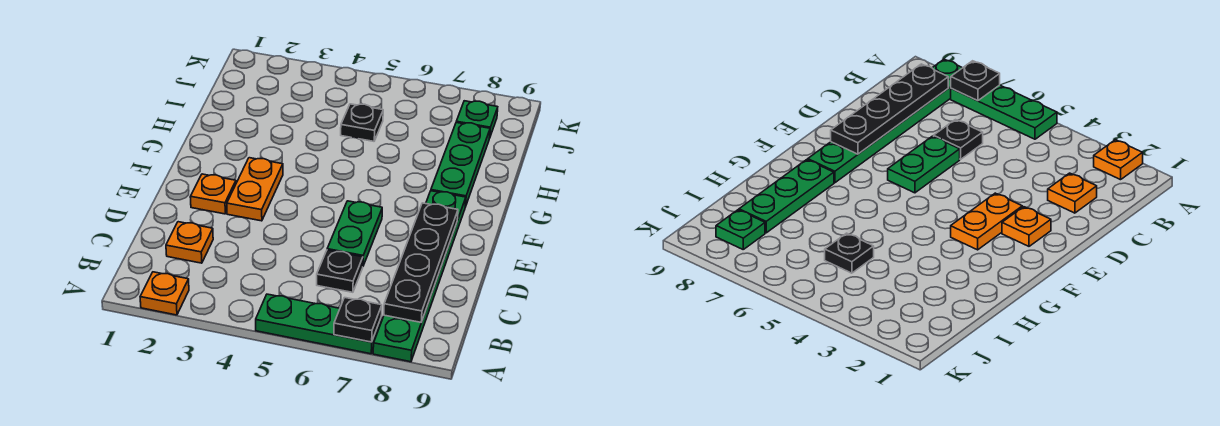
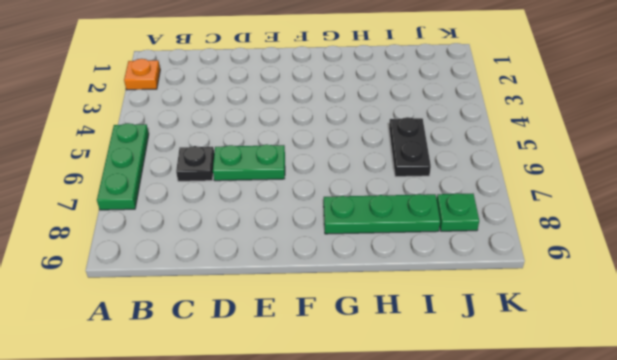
black plate I5:I6 level 1 -> black plate I5 level 1
none -> green plate A8:F8 level 1
none -> orange plate C2 level 1
none -> orange plate E2 level 1

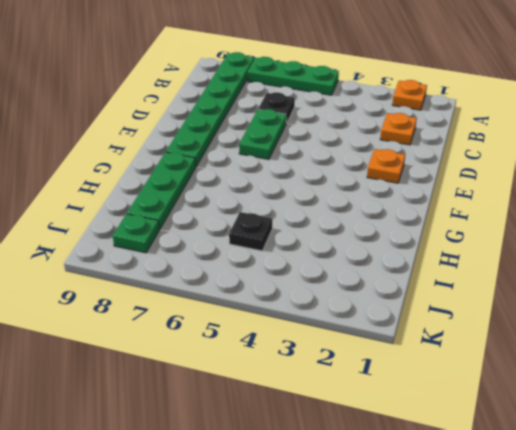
none -> orange plate E3:F3 level 1
none -> black plate A7 level 2
none -> black plate B8:E8 level 2

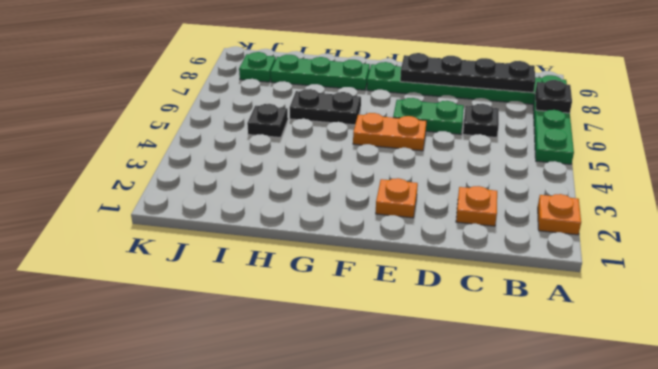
orange plate E5:F5 level 1 -> orange plate E3:F3 level 1
black plate G6:H6 level 1 -> none

